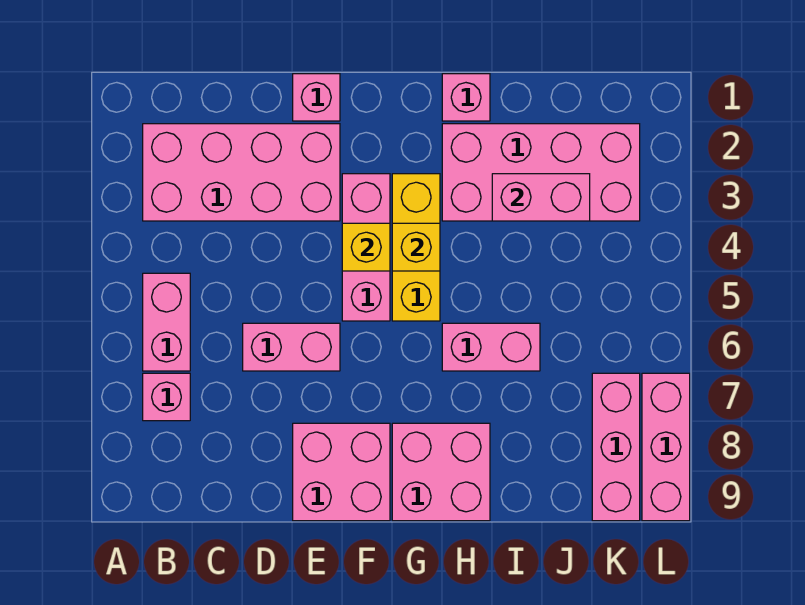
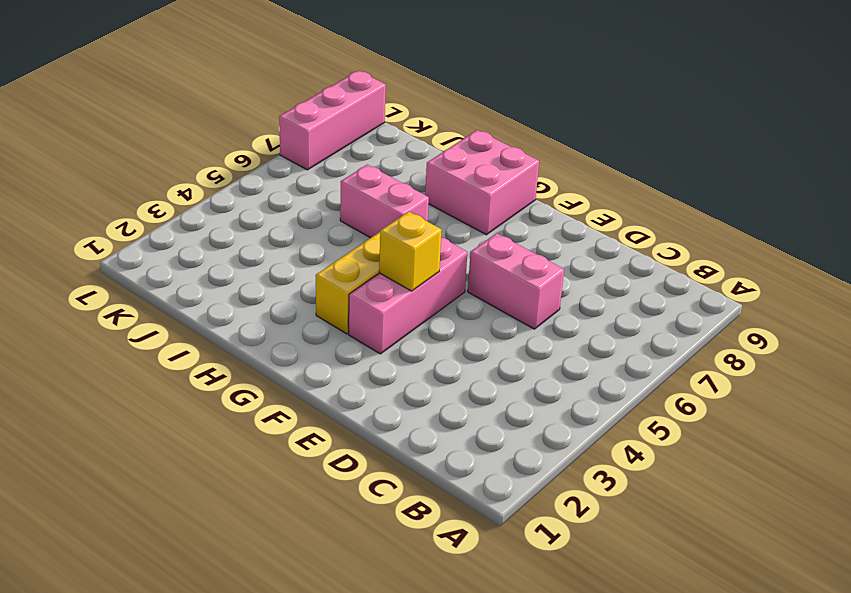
none -> pink brick B2:E3 level 1
none -> pink brick B5:B6 level 1
none -> pink brick B7 level 1

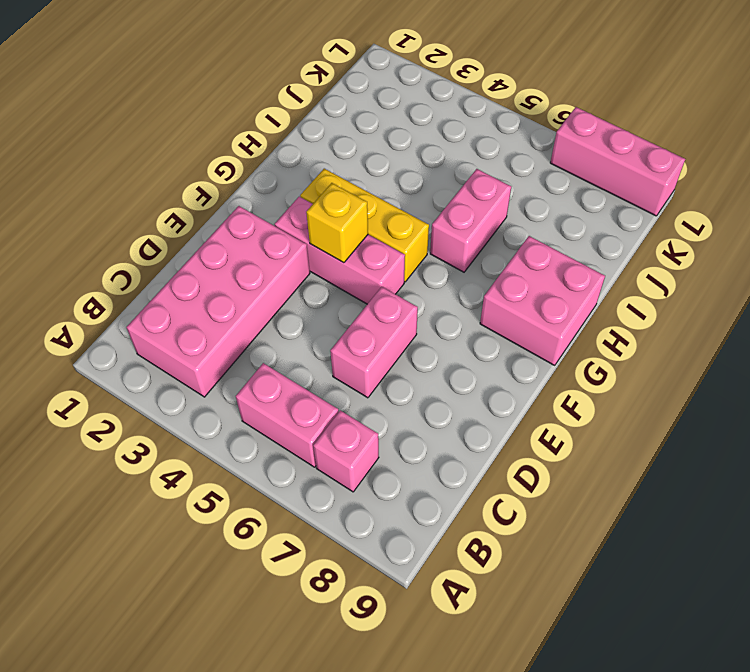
none -> pink brick E1 level 1
none -> pink brick E8:F9 level 1
none -> pink brick H1 level 1

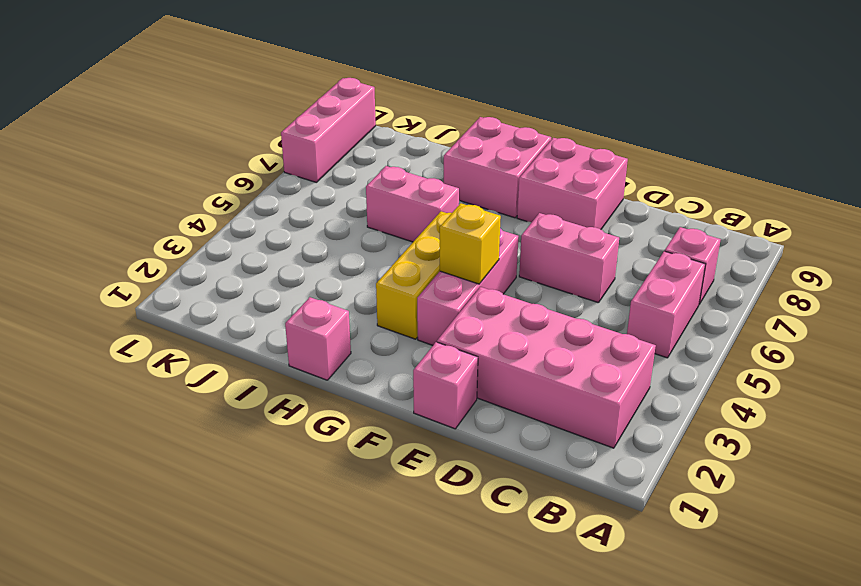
none -> pink brick H2:K3 level 1
none -> pink brick K7:K9 level 1
none -> yellow brick G4 level 2

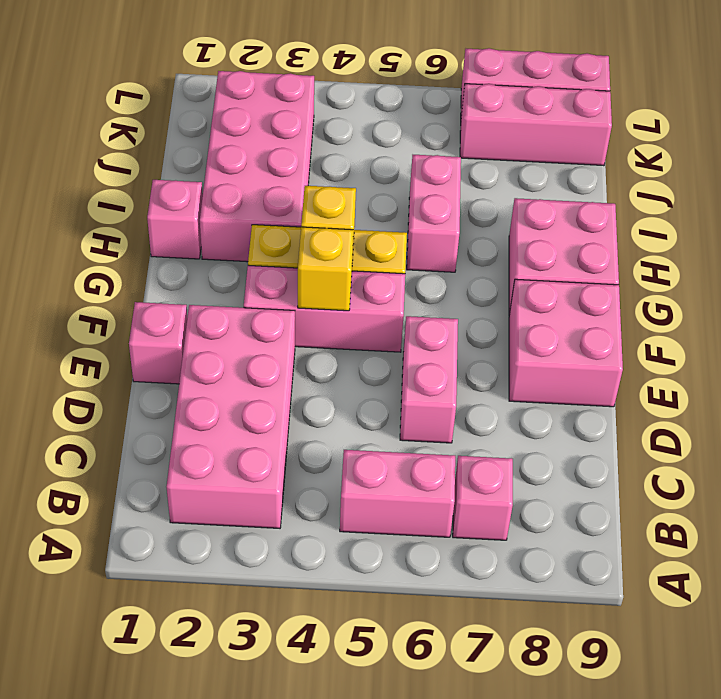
none -> pink brick I3:J3 level 2

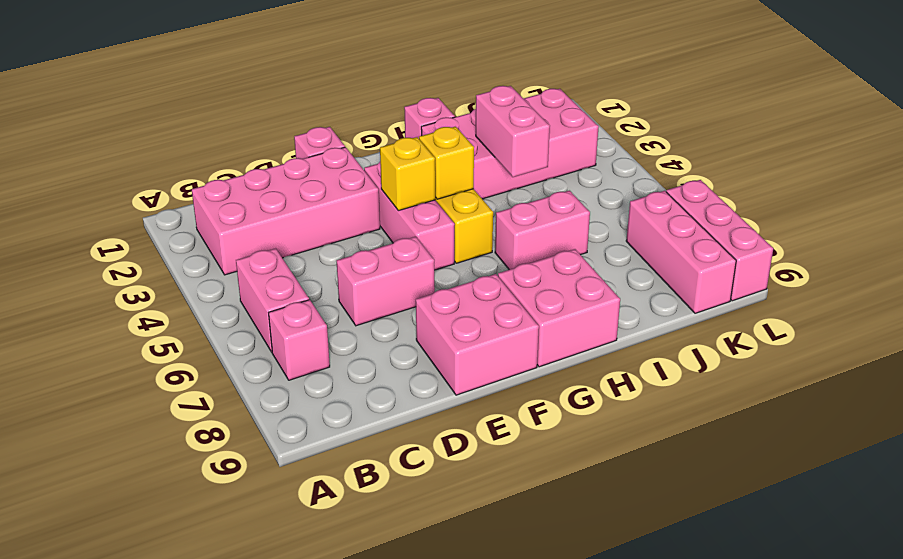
pink brick I3:I4 level 2 -> pink brick I3:J3 level 2

